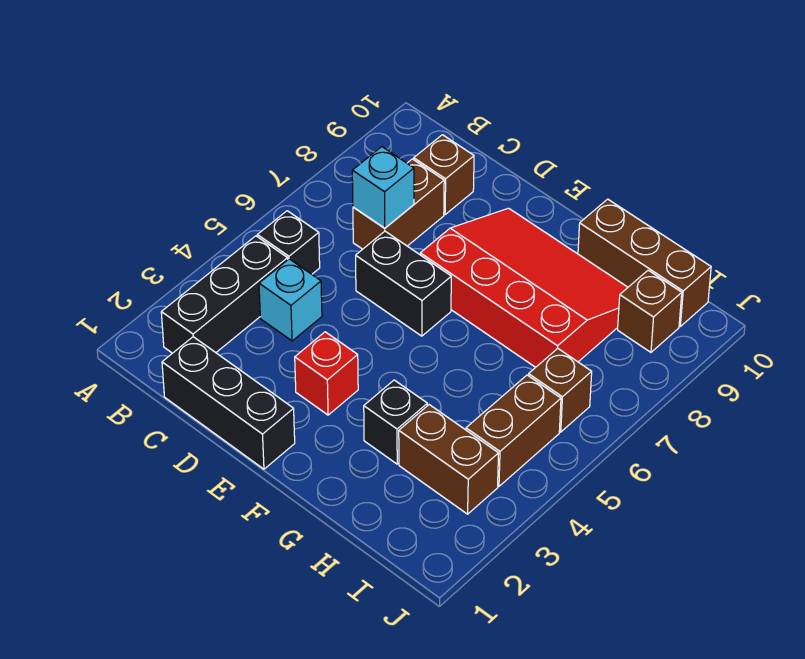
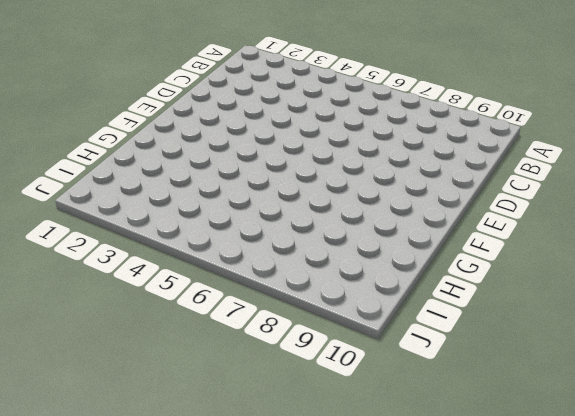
none -> black brick B2:B4 level 1
none -> black brick B5 level 1
none -> black brick C1:E1 level 1

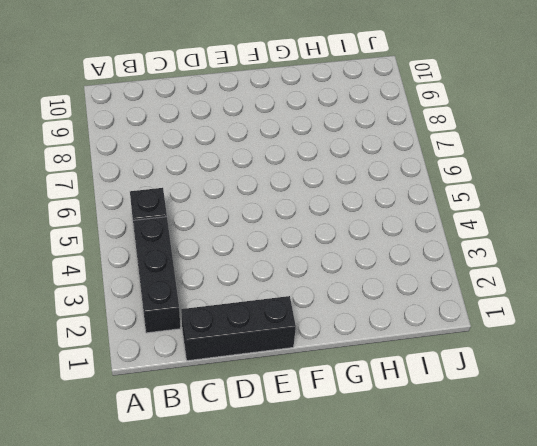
none -> cyan brick C4 level 1
none -> brown brick C7:C8 level 1
none -> brown brick C9 level 1

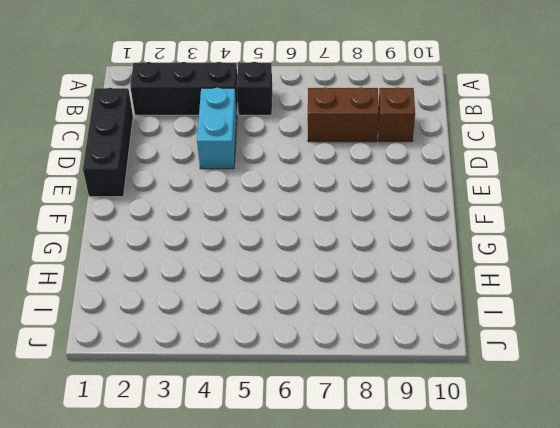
cyan brick C4:D4 level 1 -> cyan brick C4 level 1
none -> black brick D6:E6 level 1
none -> red brick E3 level 1
none -> red slope E7:H9 level 1 top 7

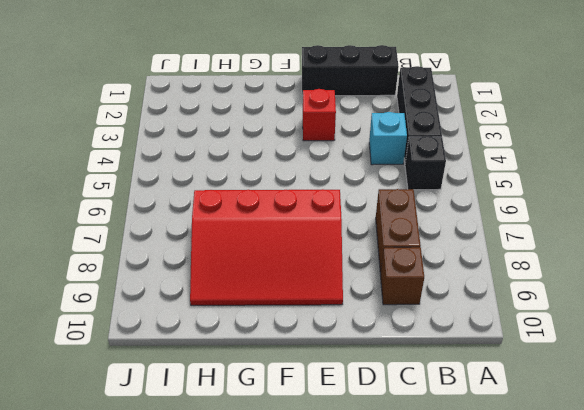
none -> black brick D6:E6 level 1
none -> black brick G3 level 1
none -> brown brick G10:I10 level 1

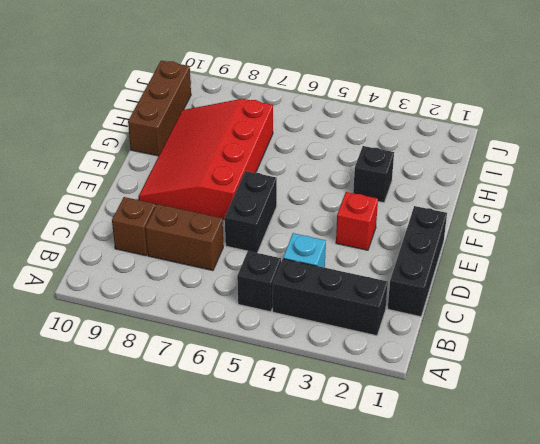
none -> brown brick H3:I3 level 1
none -> brown brick I4:I5 level 1
none -> brown brick I6 level 1

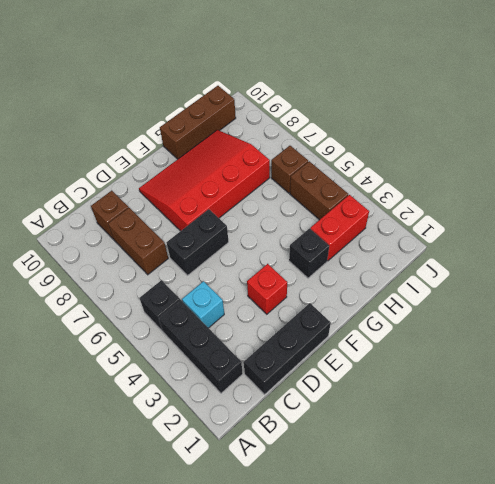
red brick H3:I3 level 1 -> brown brick H3:I3 level 1
none -> brown brick I9 level 1
none -> cyan brick C7 level 2

